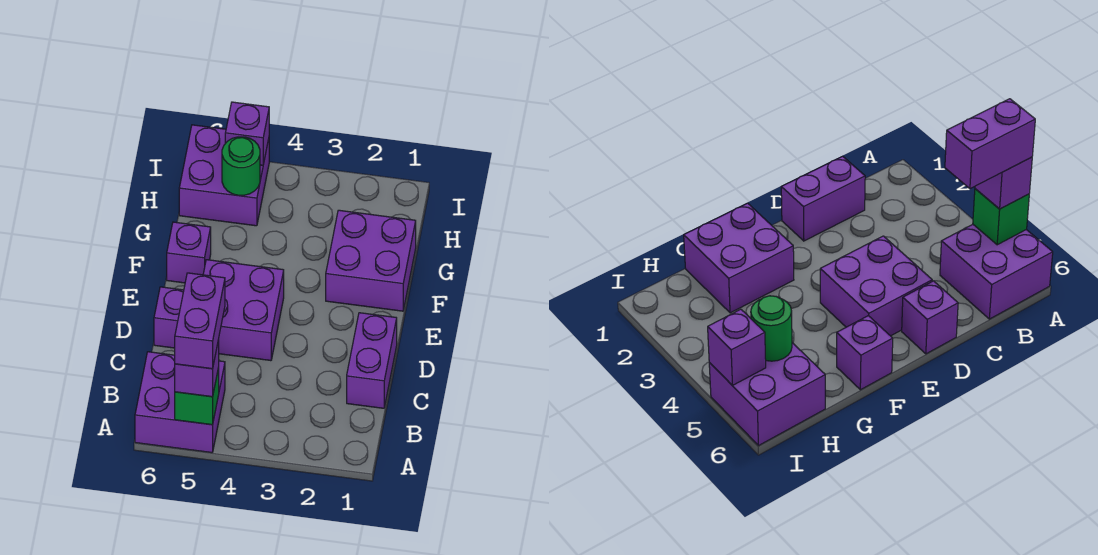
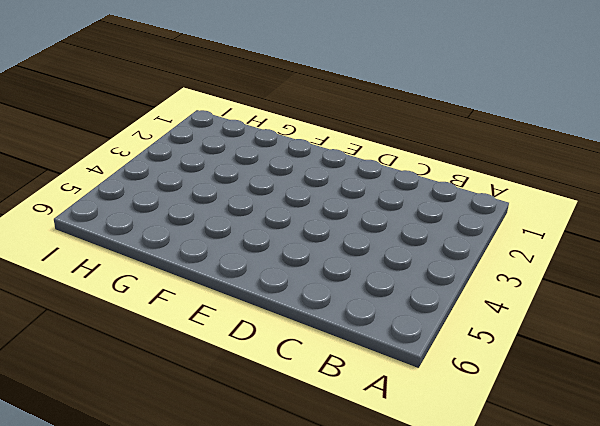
none -> purple brick A5:B6 level 1
none -> purple brick C1:D1 level 1
none -> purple brick D4:E5 level 1

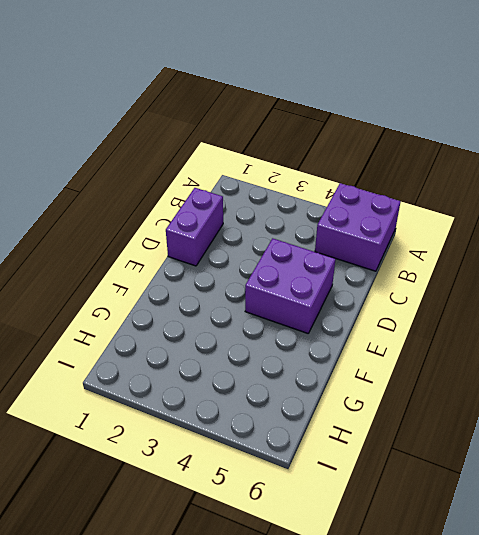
none -> purple brick D6 level 1
none -> purple brick F1:G2 level 1
none -> purple brick F6 level 1

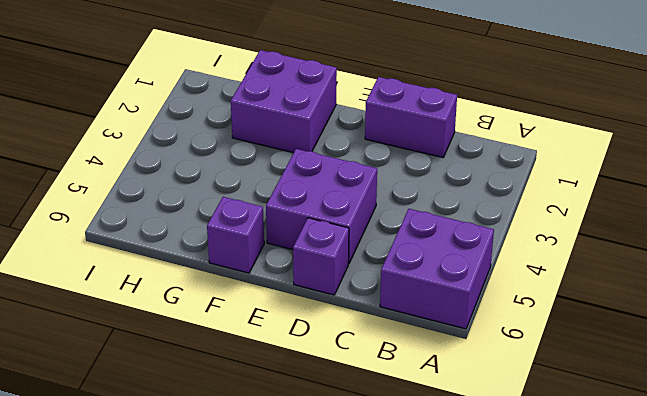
none -> purple brick H5:I6 level 1
none -> green brick A5 level 2
none -> green round brick H5 level 2

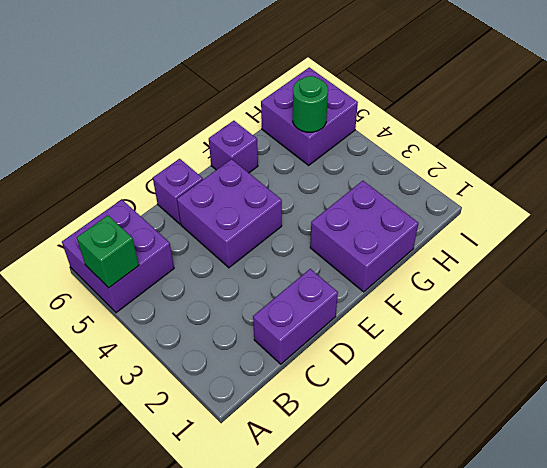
none -> purple brick I5 level 2
none -> purple brick A5 level 3
none -> purple brick A5:B5 level 4

